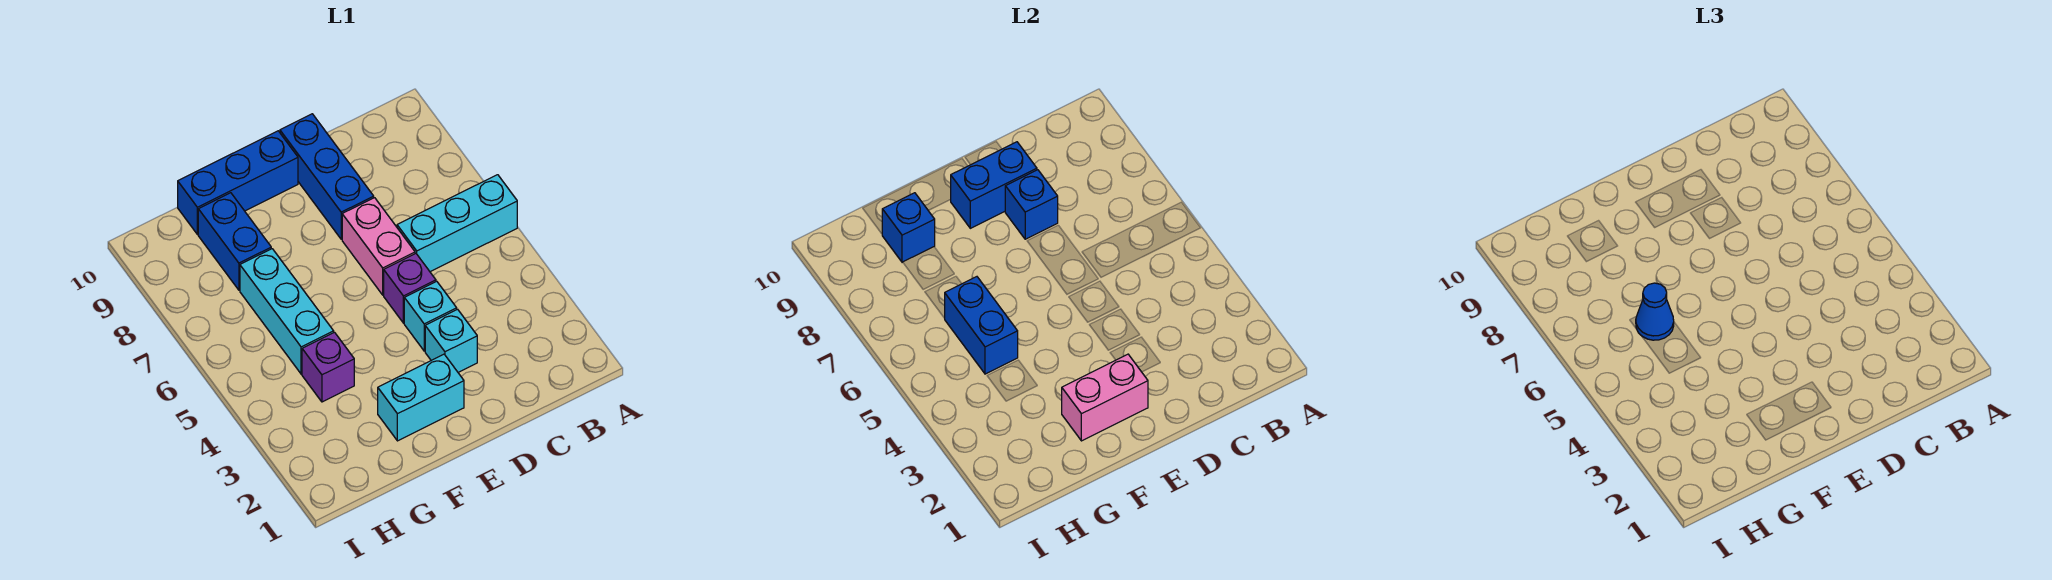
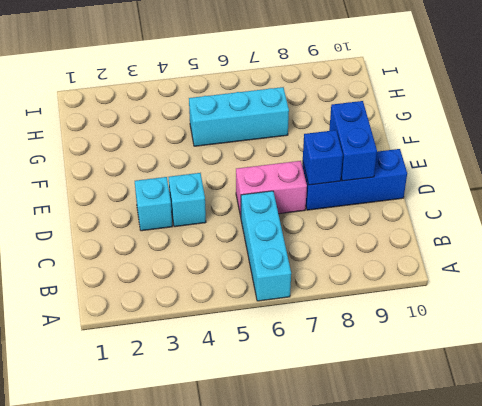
none -> purple brick D5 level 1
none -> cyan brick E2:F2 level 1
none -> blue brick E10:G10 level 1

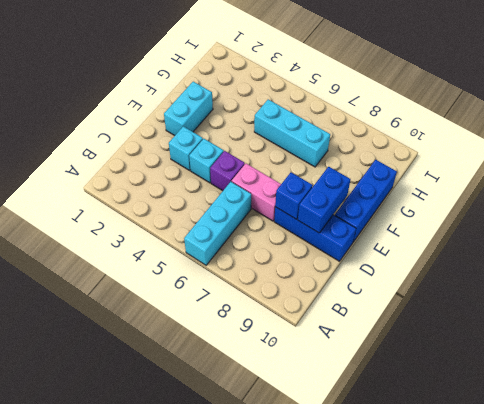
none -> purple brick G4 level 1
none -> blue brick G8:G9 level 1
none -> pink brick E2:F2 level 2

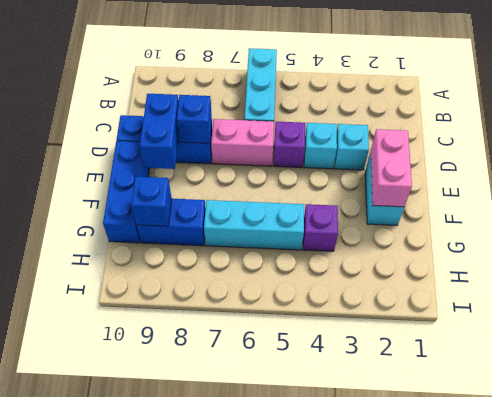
none -> blue brick G5:G6 level 2
none -> blue cone G6 level 3

